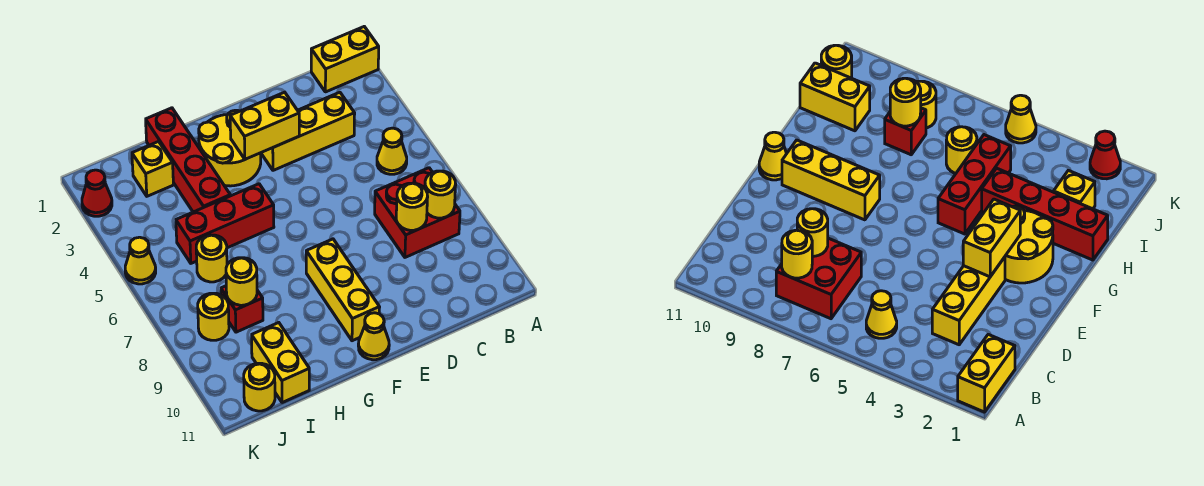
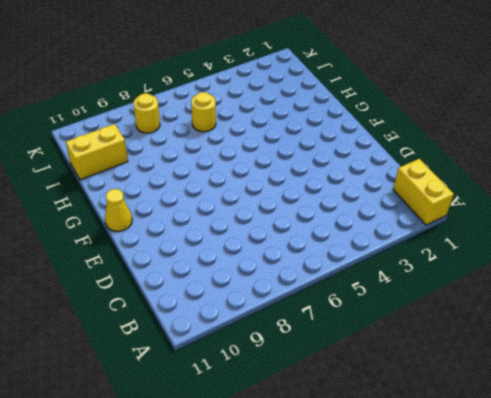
none -> yellow cone B5 level 1
none -> red brick B7:C8 level 1
none -> yellow brick C3:E3 level 1

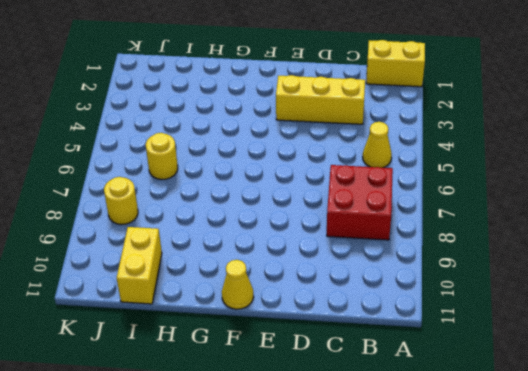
none -> yellow round brick F2:G3 level 1
none -> yellow brick F8:F10 level 1
none -> red brick G5:I5 level 1

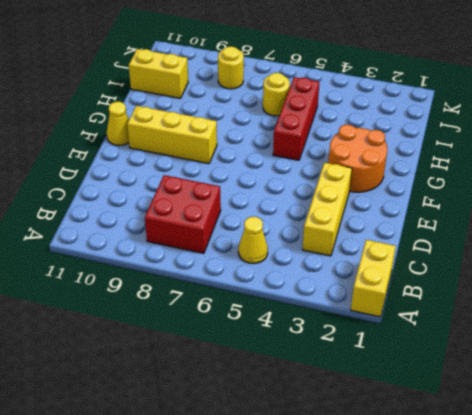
orange round brick F2:G3 level 1 -> yellow round brick F2:G3 level 1
none -> red brick H1:H4 level 1
none -> yellow brick I2 level 1
none -> red brick I8 level 1

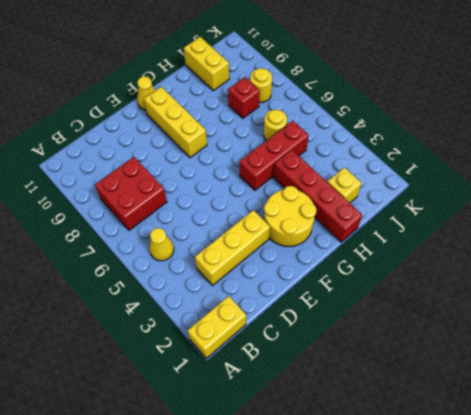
none -> yellow round brick J11 level 1
none -> red cone K2 level 1
none -> yellow cone K5 level 1

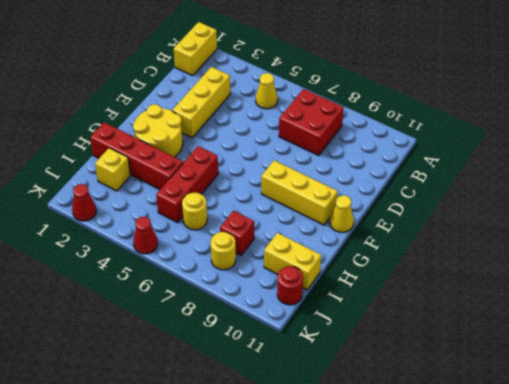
red round brick J11 level 1 -> yellow round brick J11 level 1
red cone K5 level 1 -> yellow cone K5 level 1
none -> yellow round brick B8 level 2
none -> yellow round brick C8 level 2
none -> yellow brick E3:F3 level 2

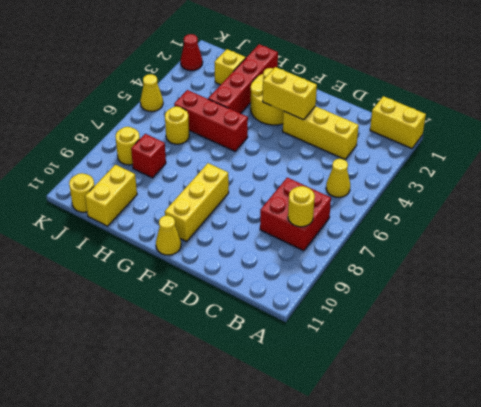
none -> yellow round brick C8 level 2
none -> yellow round brick I8 level 2

